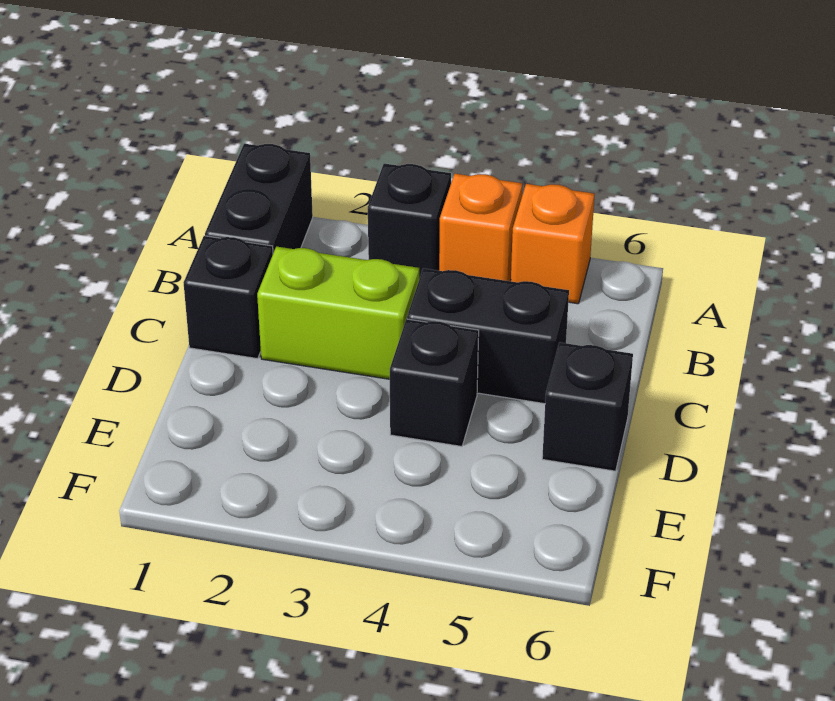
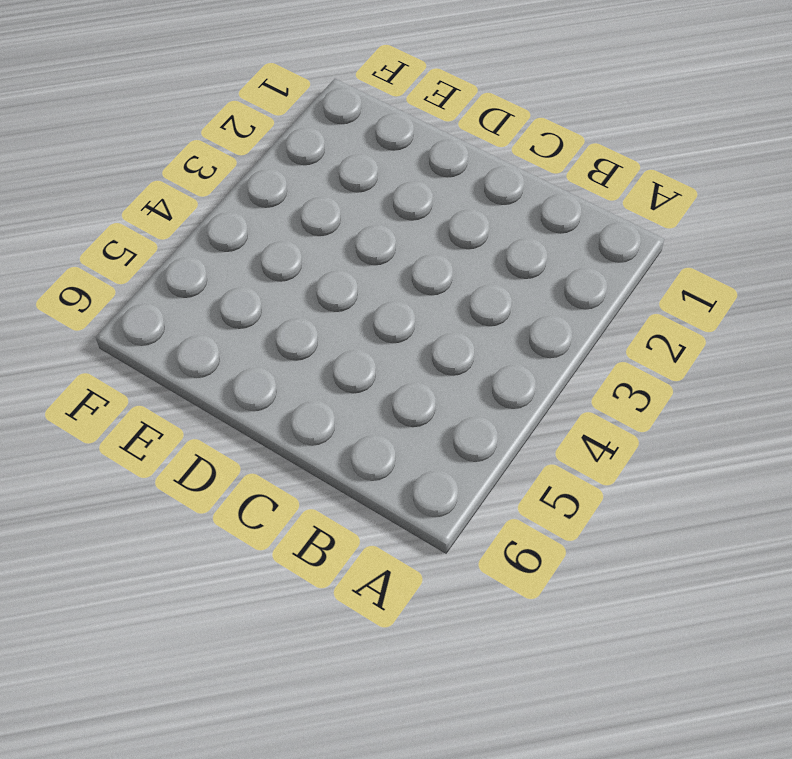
none -> black brick A1:B1 level 1
none -> black brick A3 level 1

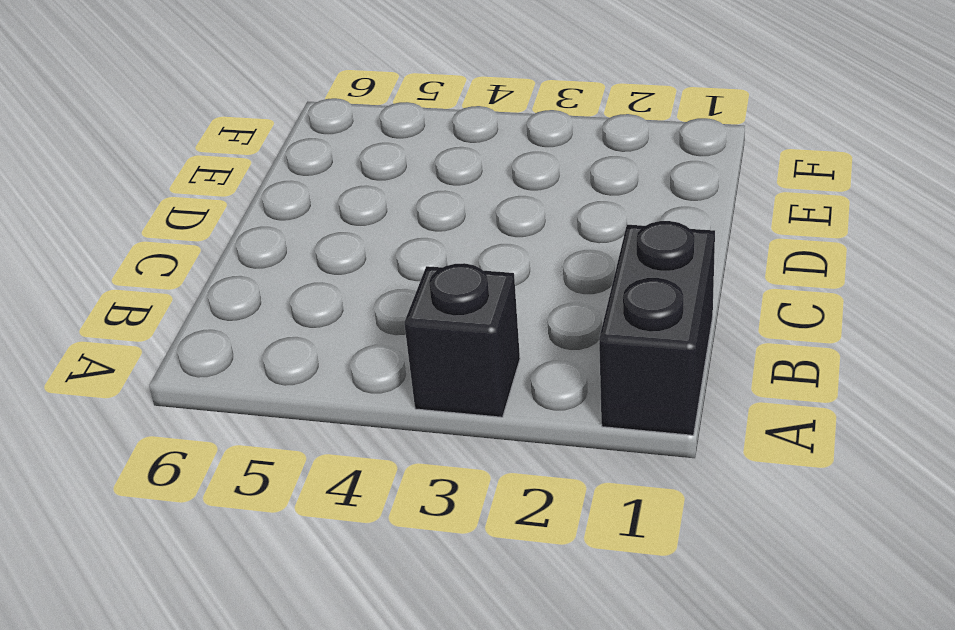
none -> orange brick A4 level 1
none -> orange brick A5 level 1

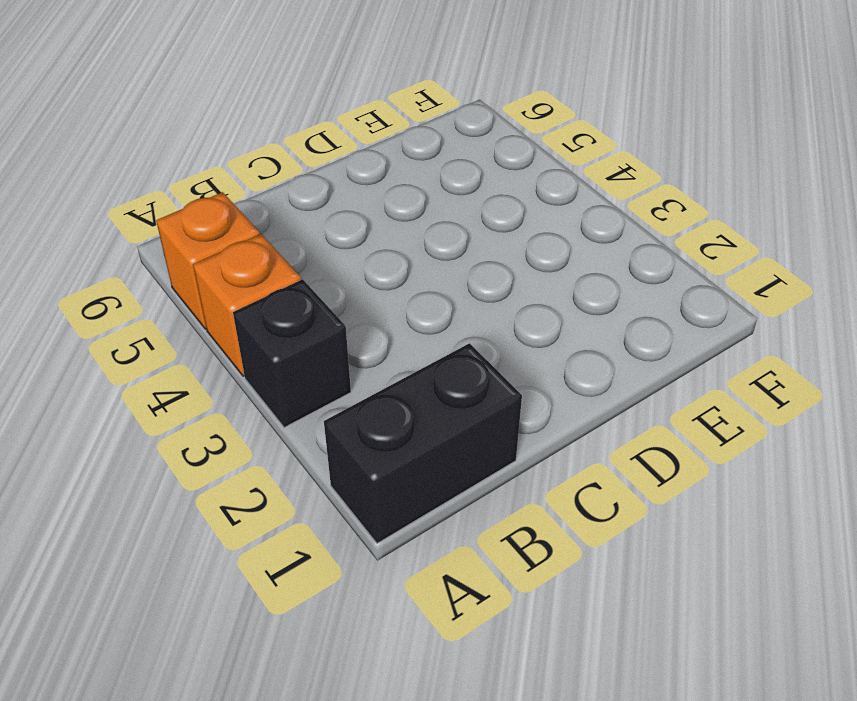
none -> black brick C1 level 1
none -> lime brick C2:C3 level 1

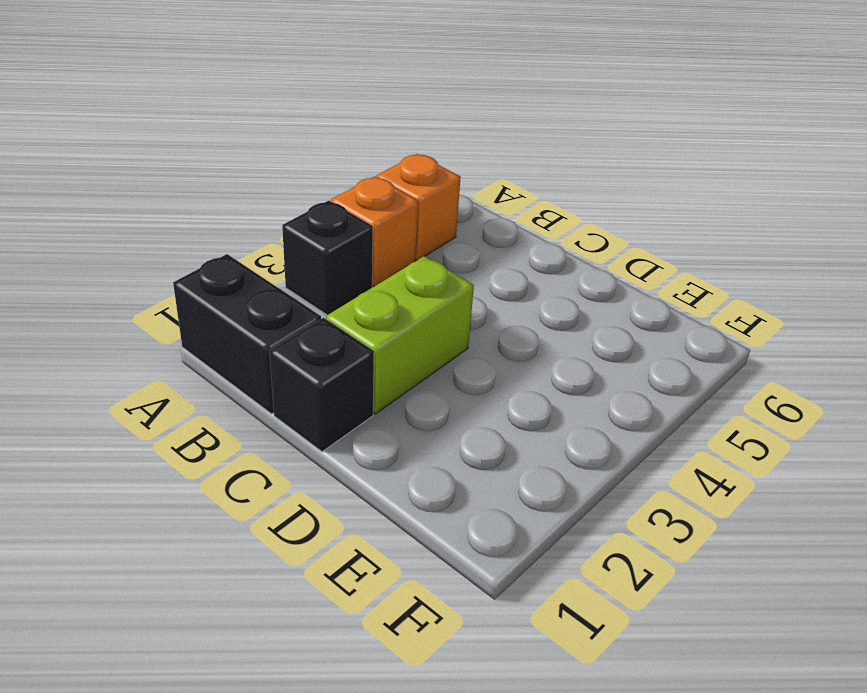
none -> black brick C4:C5 level 1
none -> black brick D4 level 1

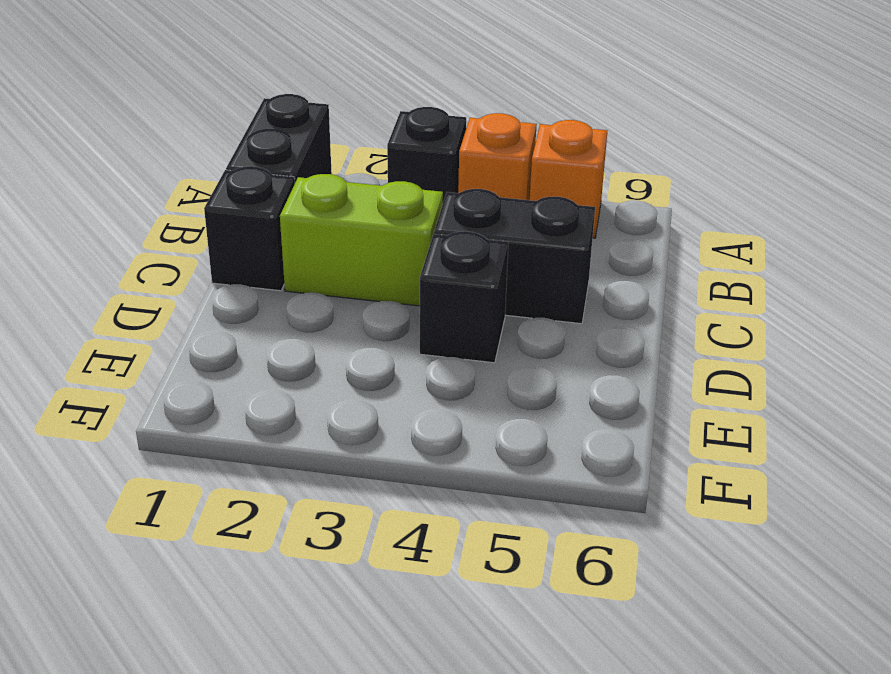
none -> black brick D6 level 1

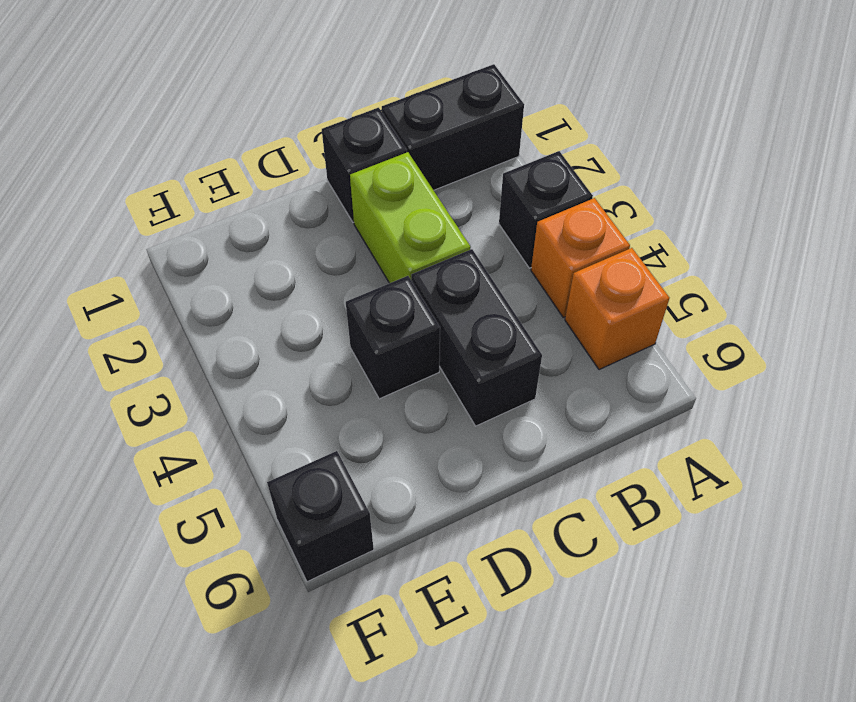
black brick F6 level 1 -> black brick D6 level 1

